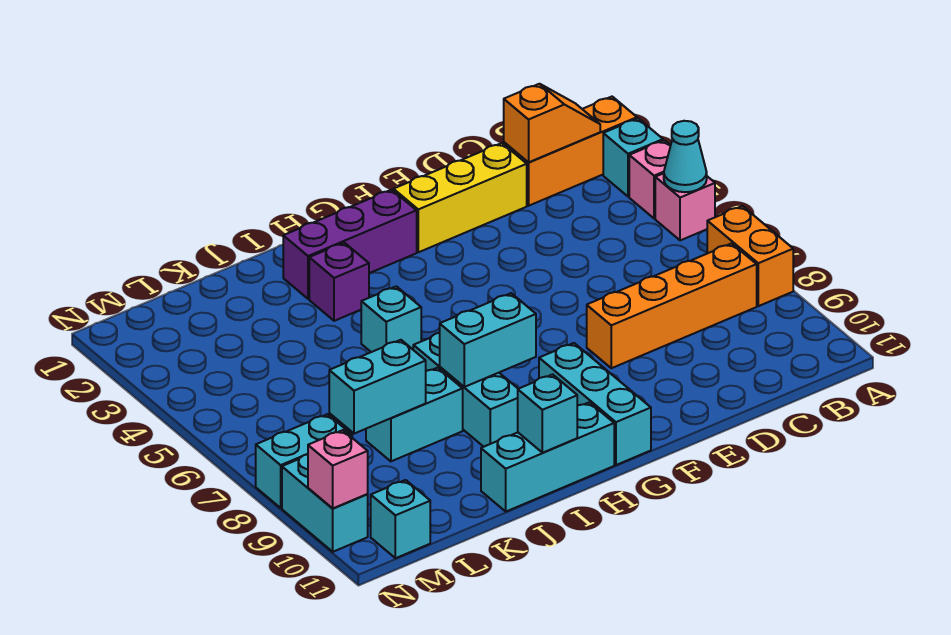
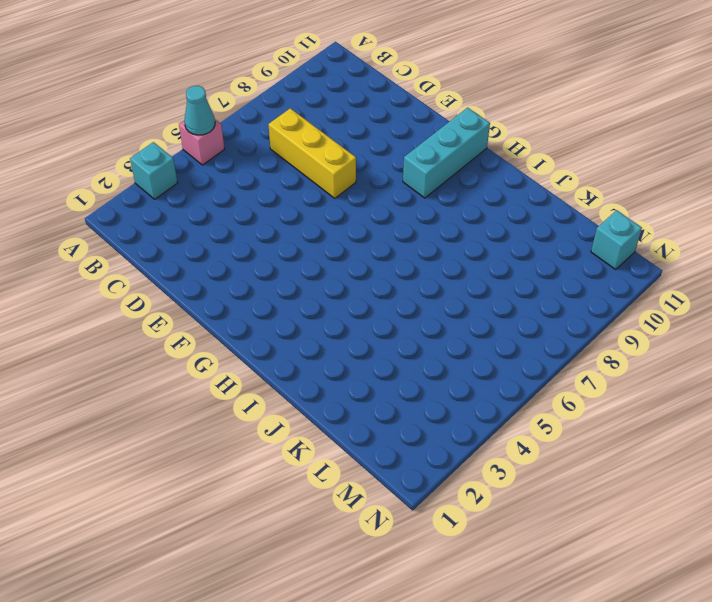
yellow brick C7:E7 level 1 -> yellow brick D2:F2 level 1
none -> orange brick A2:C2 level 1
none -> pink brick A4 level 1
none -> orange brick A7:A8 level 1

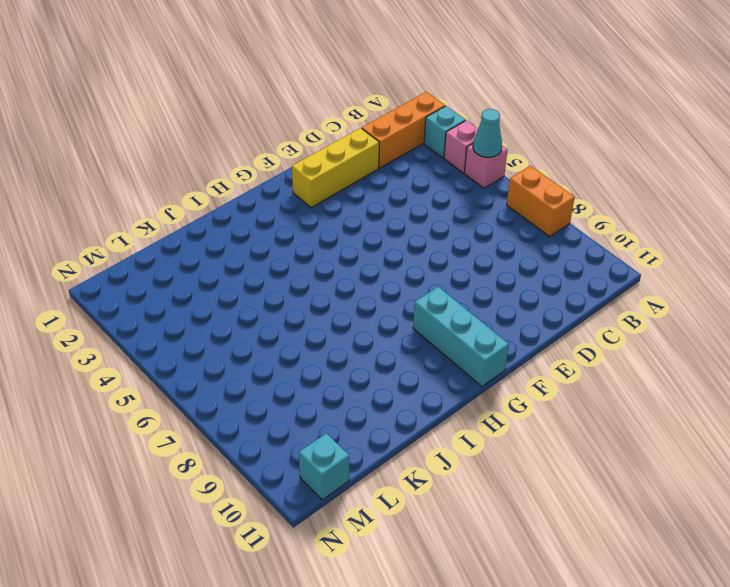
none -> orange brick B8:E8 level 1
none -> purple brick G2:I2 level 1
none -> cyan brick H11:J11 level 1

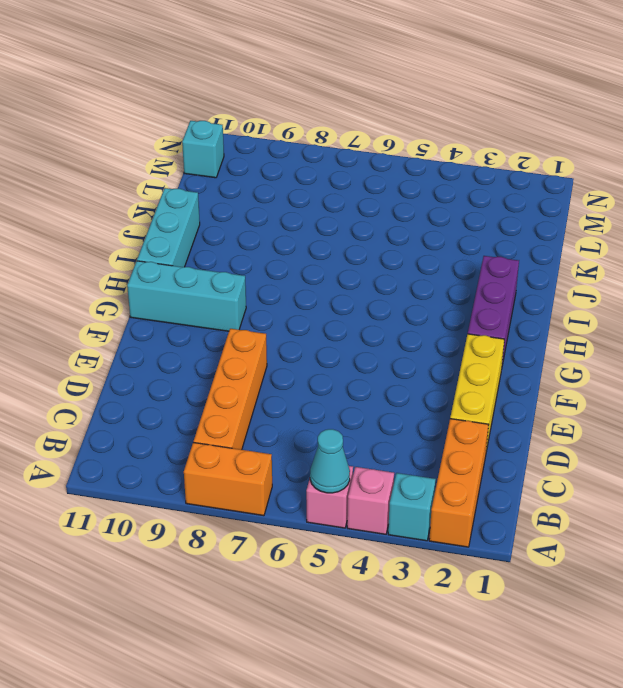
none -> purple brick I3 level 1
none -> cyan brick I5 level 1
none -> cyan brick I7:I9 level 1

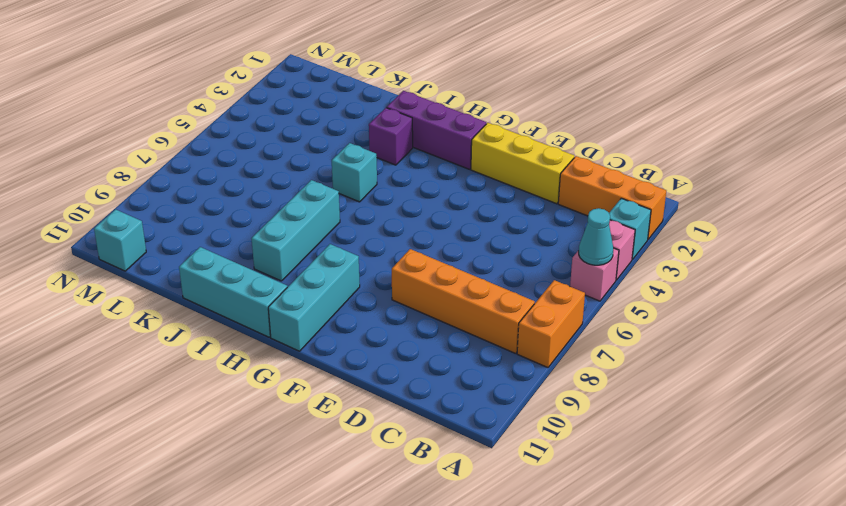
none -> cyan brick J8:K8 level 1
none -> cyan brick M8:N8 level 1
none -> cyan brick N9:N10 level 1

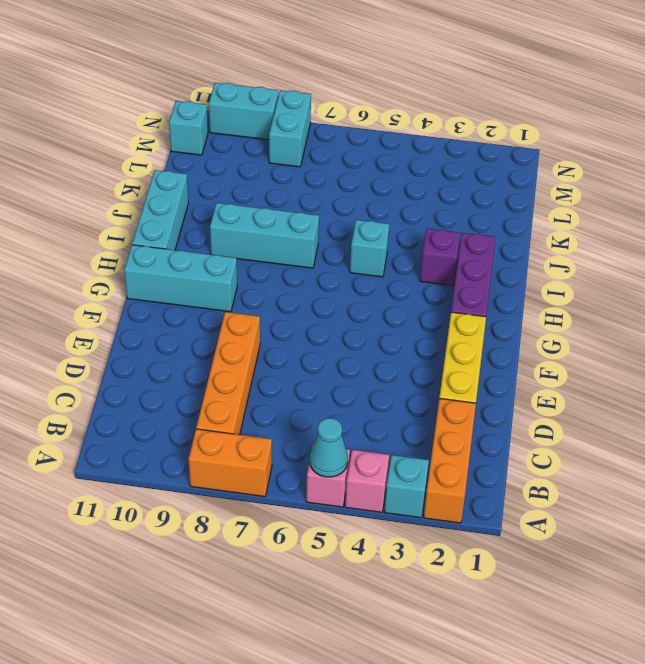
none -> cyan brick J8:K8 level 1
none -> orange slope B2:C2 level 2 top C
none -> cyan brick H8:I8 level 2

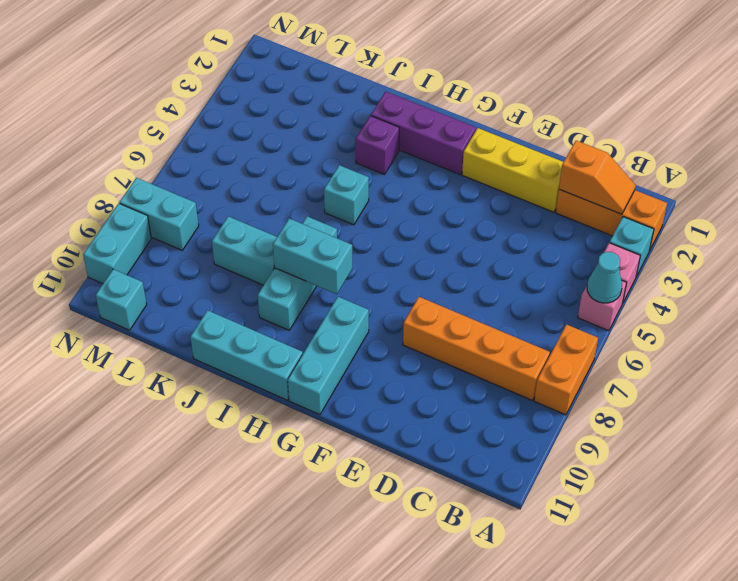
none -> cyan brick I11 level 2
none -> cyan brick K8:L8 level 2
none -> pink brick N10 level 2

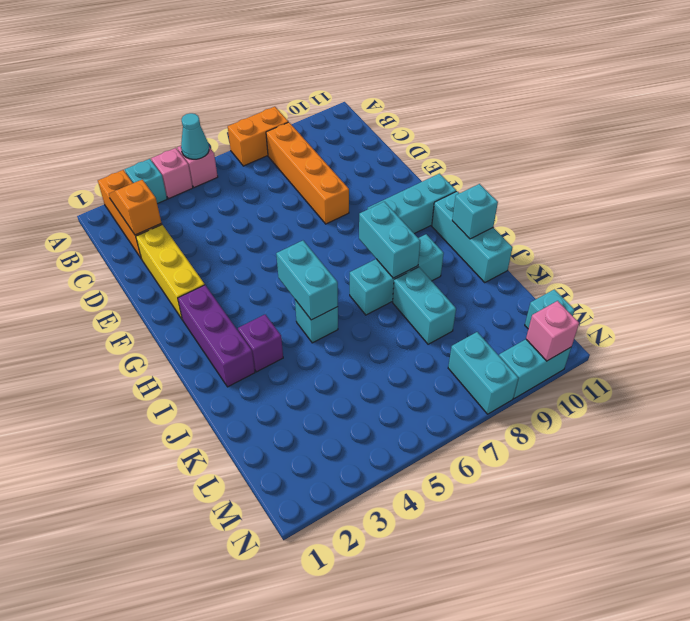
cyan brick H5:I5 level 2 -> cyan brick K8:L8 level 2

